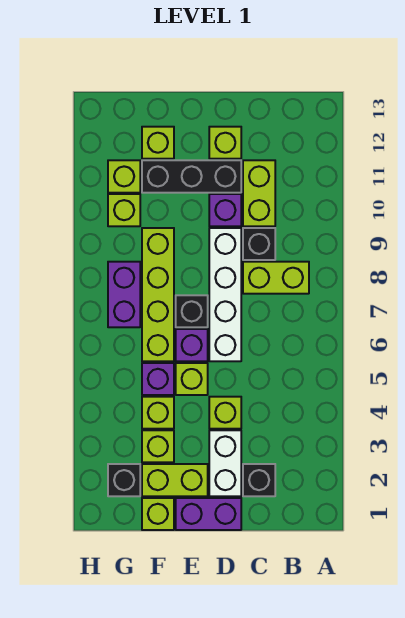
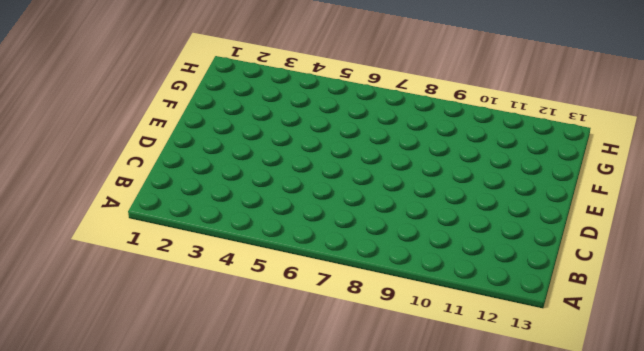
none -> lime brick B8:C8 level 1
none -> black brick C2 level 1
none -> black brick C9 level 1

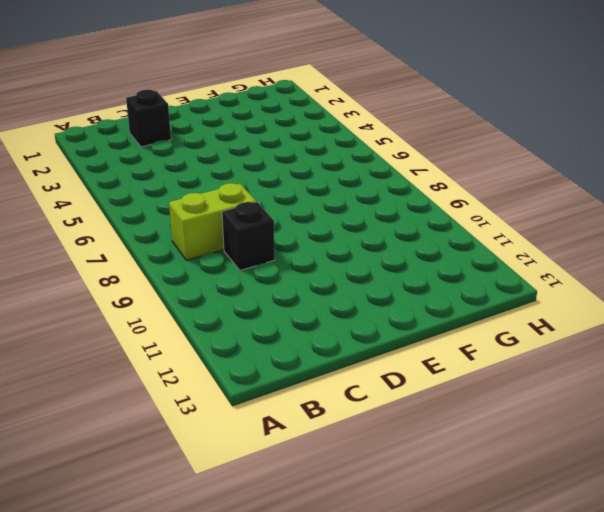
none -> lime brick C10:C11 level 1
none -> purple brick D1:E1 level 1
none -> white brick D2:D3 level 1

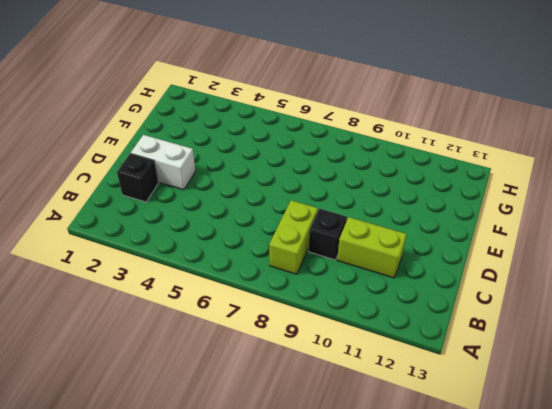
none -> purple brick D1:E1 level 1
none -> lime brick D4 level 1
none -> white brick D6:D9 level 1

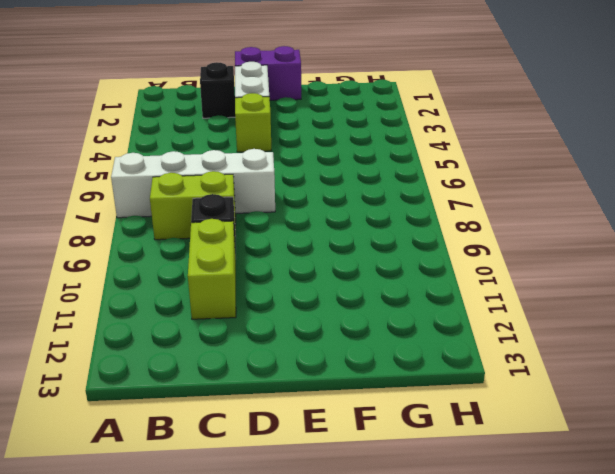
white brick A7:D7 level 1 -> white brick D6:D9 level 1
none -> purple brick D10 level 1
none -> black brick D11:F11 level 1
none -> lime brick D12 level 1

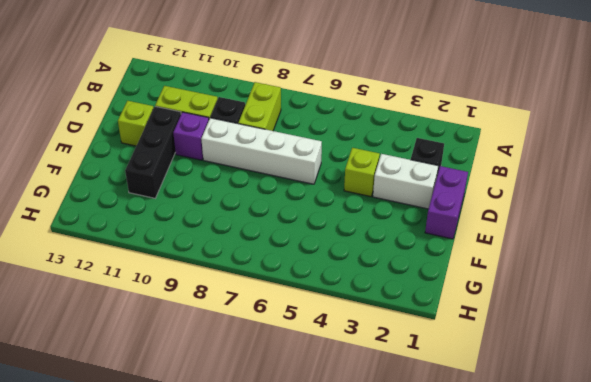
none -> lime brick E2:F2 level 1
none -> lime brick E5 level 1
none -> purple brick E6 level 1

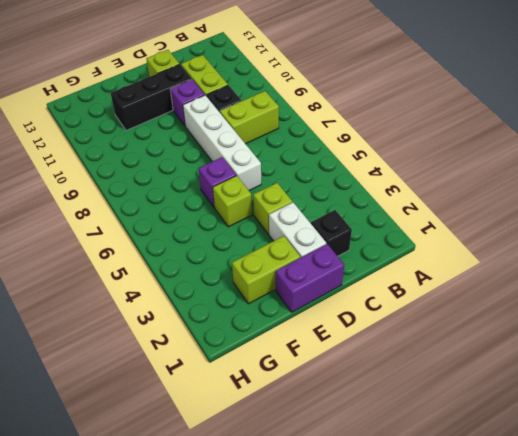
none -> black brick E7 level 1
none -> lime brick F1 level 1
none -> lime brick F3 level 1

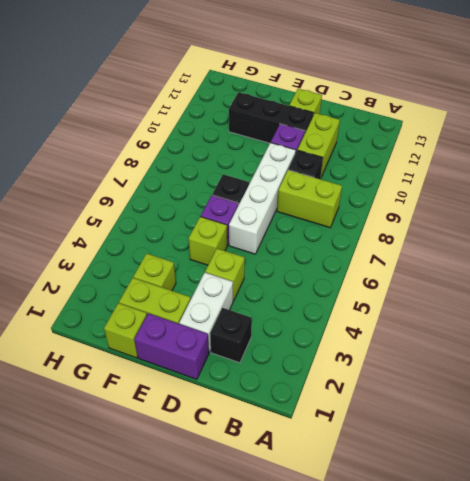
none -> lime brick F4 level 1
none -> purple brick F5 level 1
none -> lime brick F6:F9 level 1

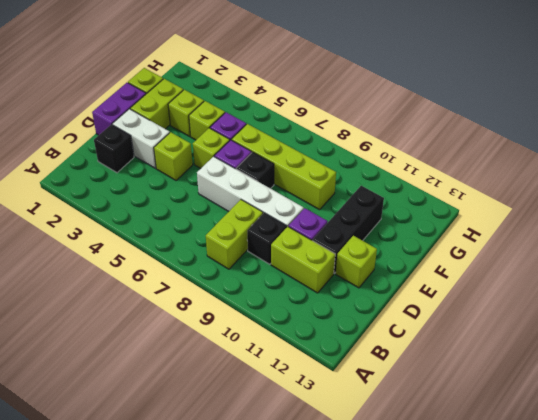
none -> lime brick F12 level 1
none -> black brick G2 level 1
none -> purple brick G7:G8 level 1

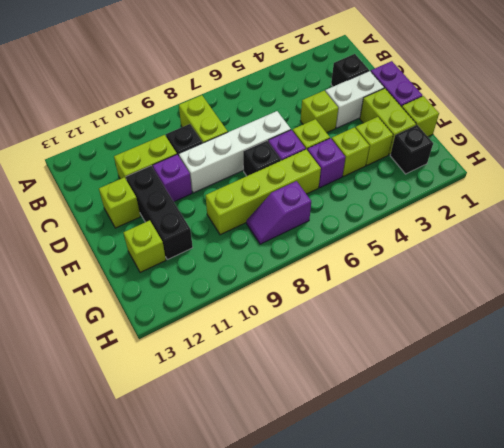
purple slope G7:G8 level 1 top 7 -> purple brick G7:G8 level 1
none -> lime brick G10 level 1
none -> lime brick G11 level 1

